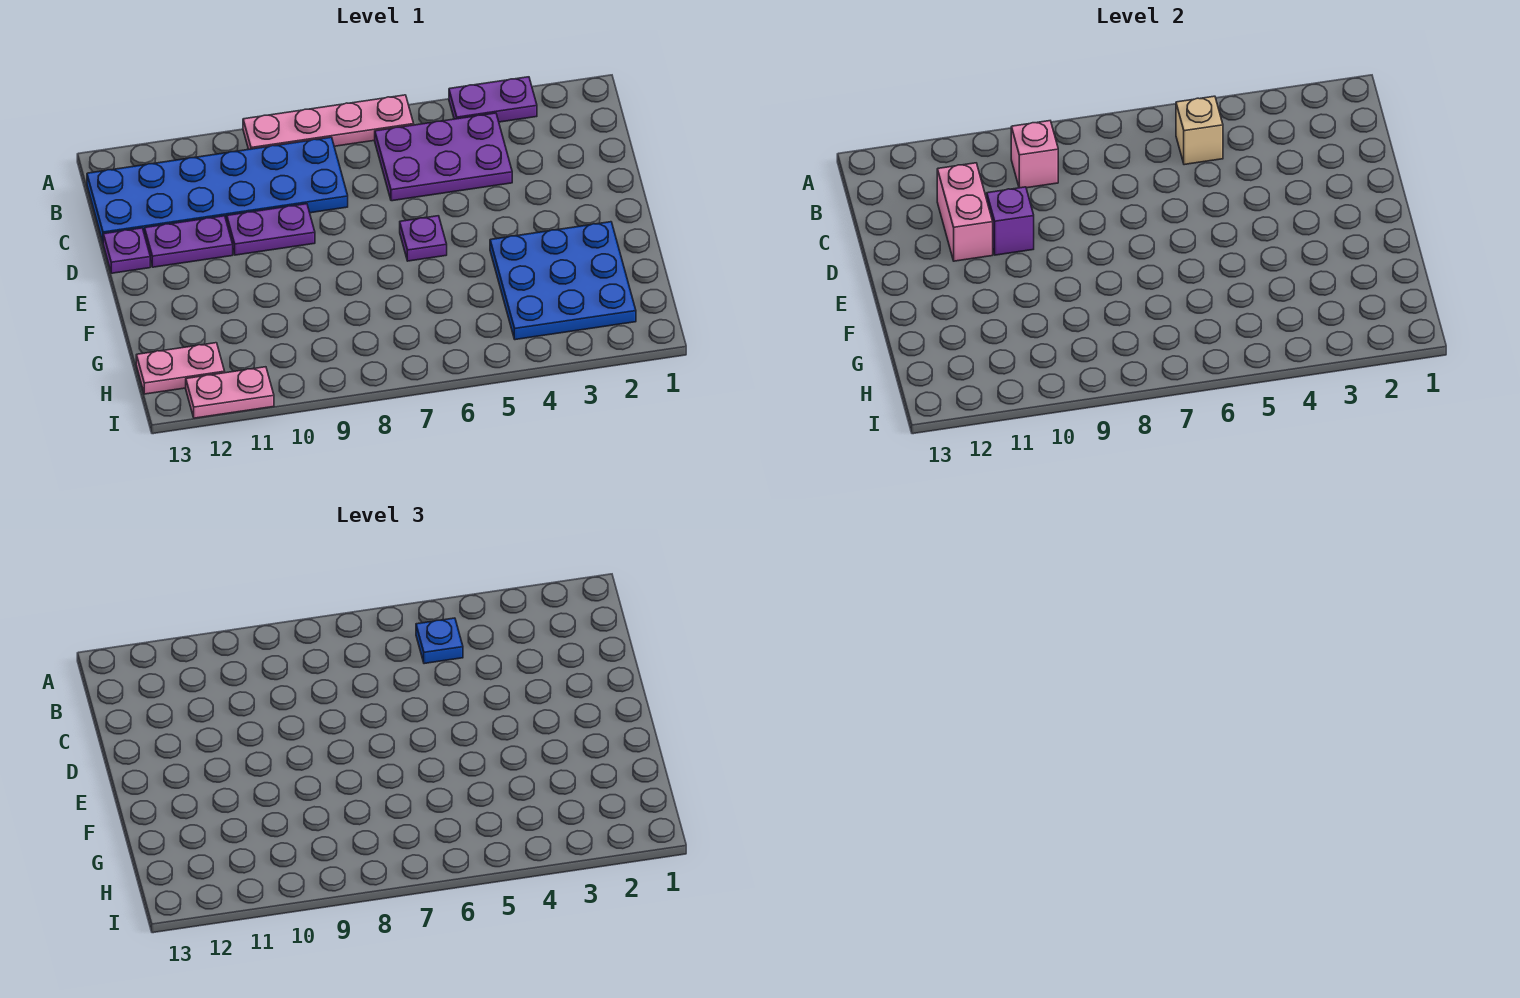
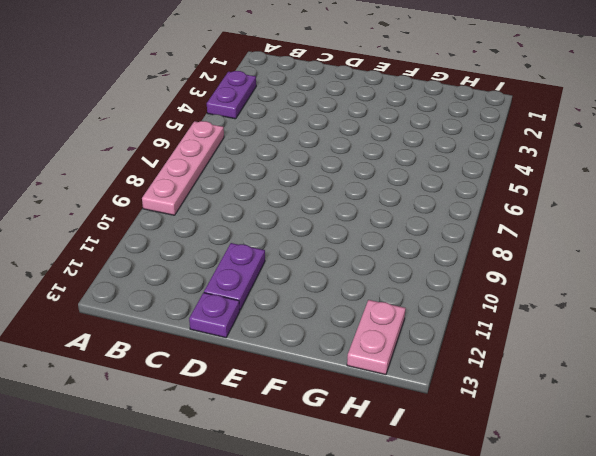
none -> purple plate B4:C6 level 1
none -> blue plate B8:C13 level 1
none -> purple plate D9:D10 level 1

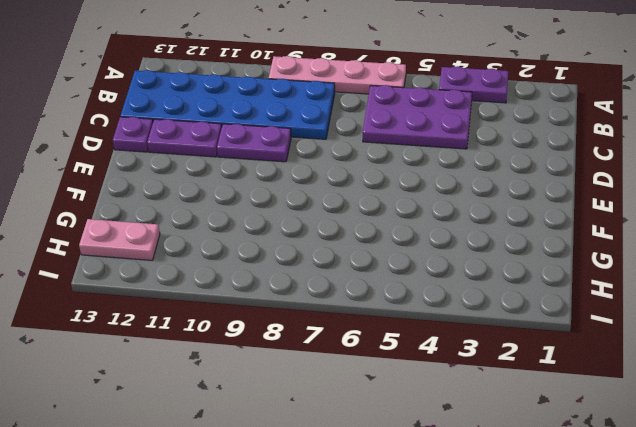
none -> purple plate E6 level 1
none -> blue plate F2:H4 level 1
none -> pink plate I11:I12 level 1

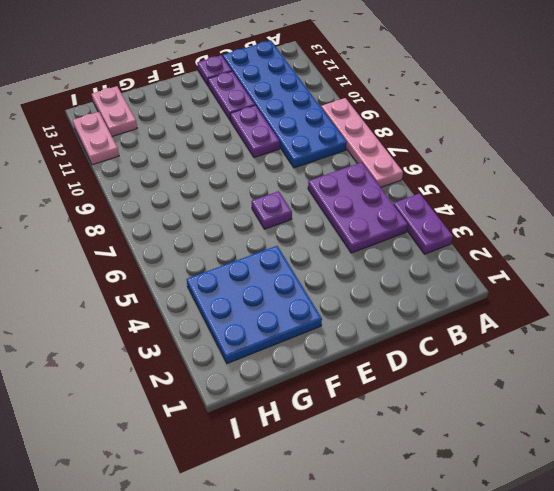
none -> tan brick B5 level 2
none -> pink brick B9 level 2
none -> pink brick C11:D11 level 2

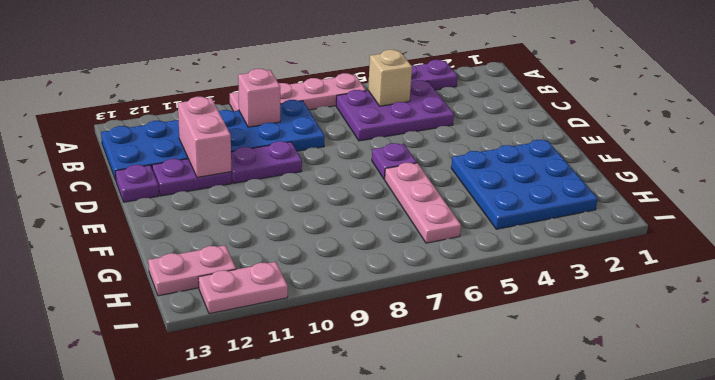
pink plate F6:H6 level 1 -> none
none -> purple brick D10 level 2
none -> blue plate B5 level 3

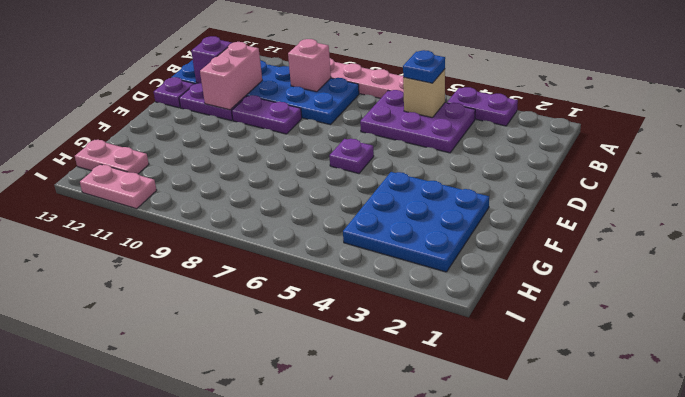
purple brick C12 level 2 -> purple brick D10 level 2

